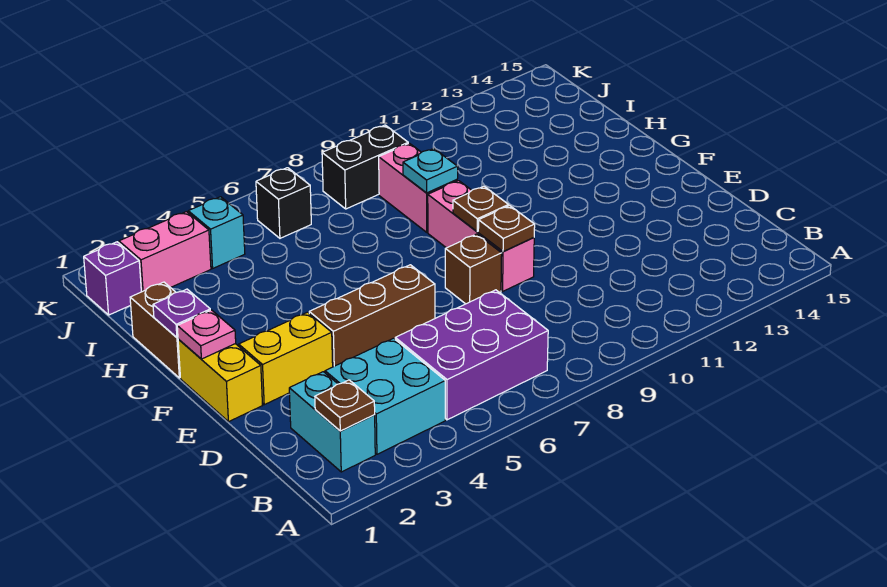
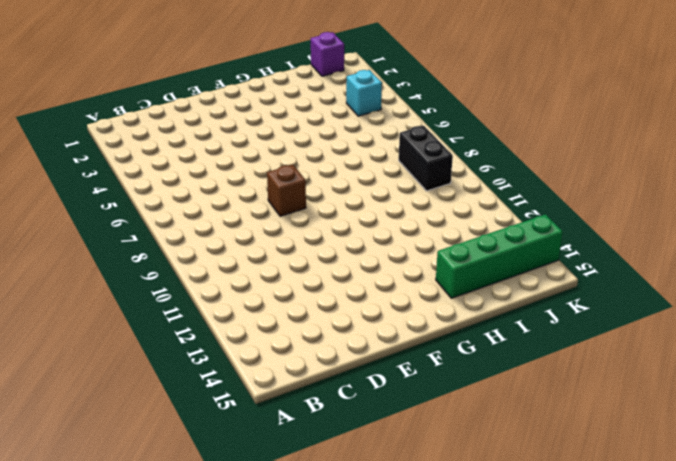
green brick H14:K14 level 1 -> none
none -> cyan brick B2:C2 level 1
none -> cyan brick B3:C4 level 1
none -> purple brick B5:C7 level 1

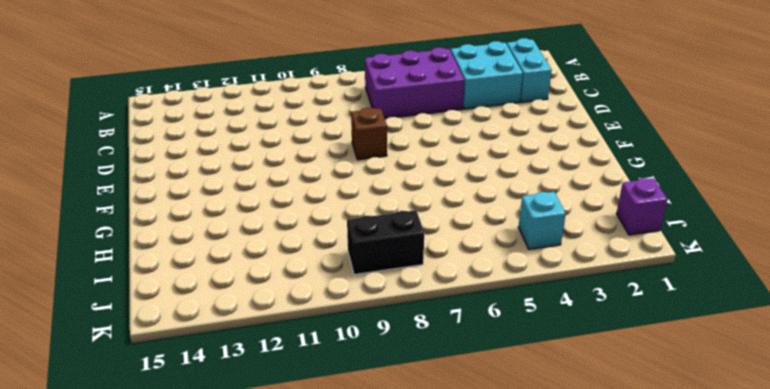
none -> yellow brick E1:F1 level 1
none -> yellow brick E2:E3 level 1
none -> brown brick E4:E6 level 1

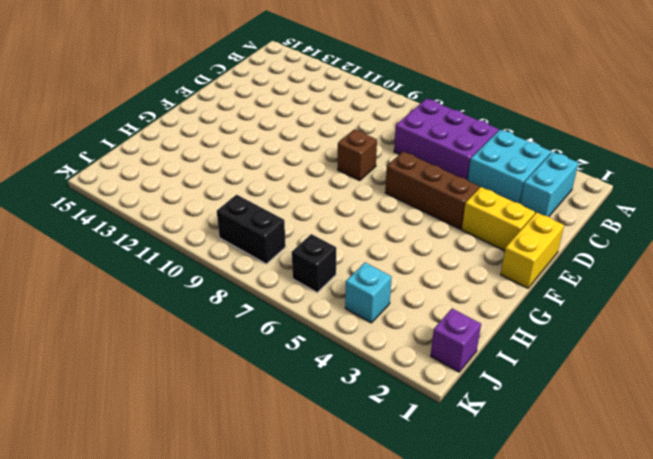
none -> pink brick E9:G9 level 1
none -> brown brick G1:H1 level 1
none -> pink brick H9:I9 level 1

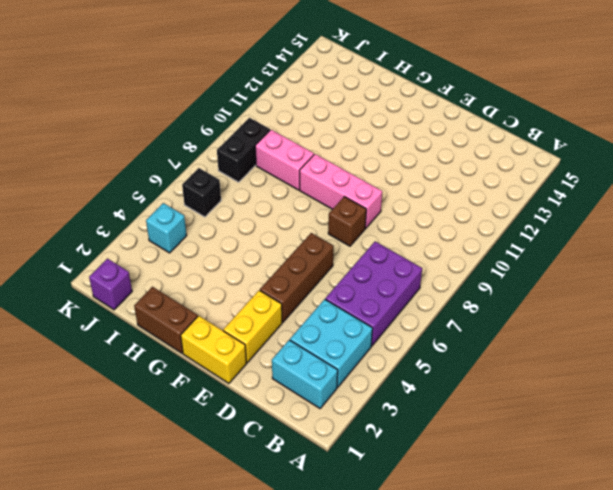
none -> pink brick J2:J3 level 1
none -> brown plate B2 level 2
none -> brown plate E9 level 2

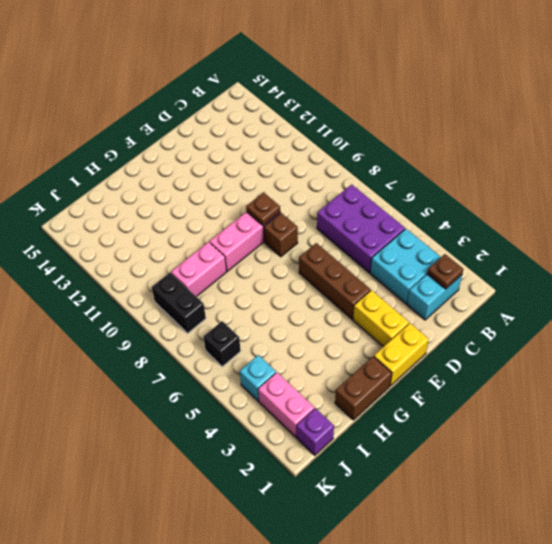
none -> pink plate F1 level 2
none -> brown plate F9 level 2
none -> purple plate G1 level 2

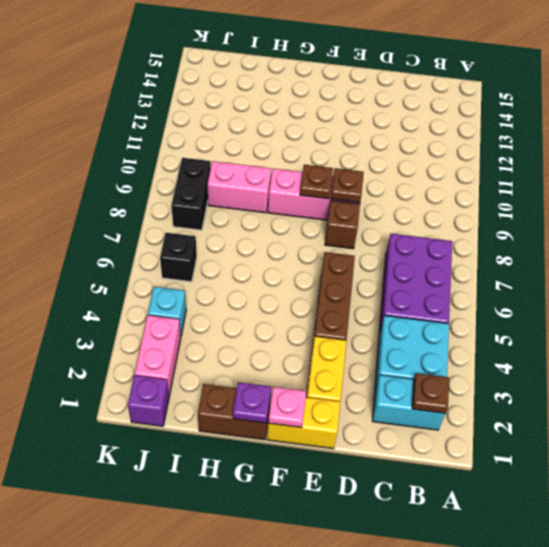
none -> cyan plate H9 level 2

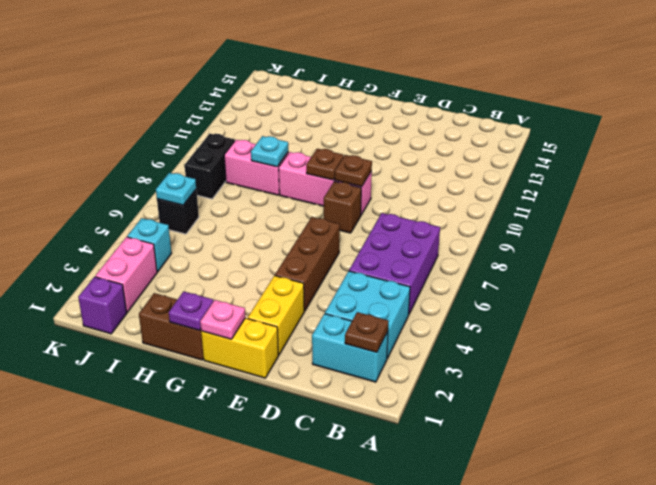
cyan plate J6 level 2 -> none

